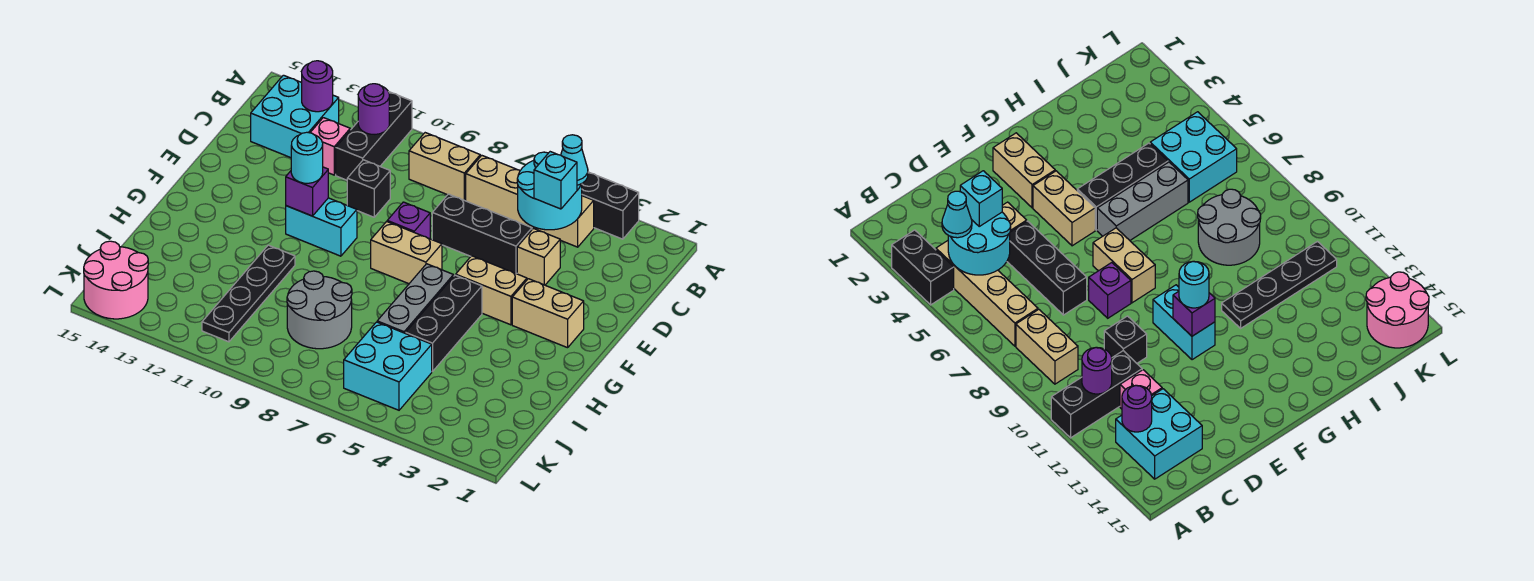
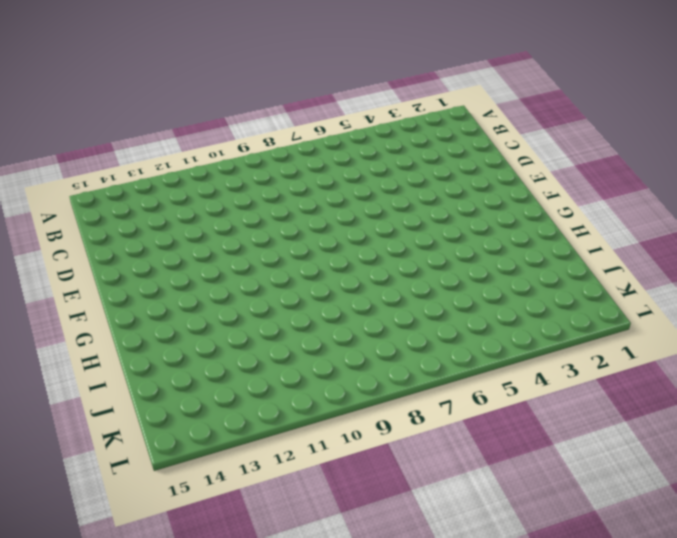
none -> black brick A3:A4 level 1
none -> black brick A11:C11 level 1
none -> tan brick B4:B7 level 1

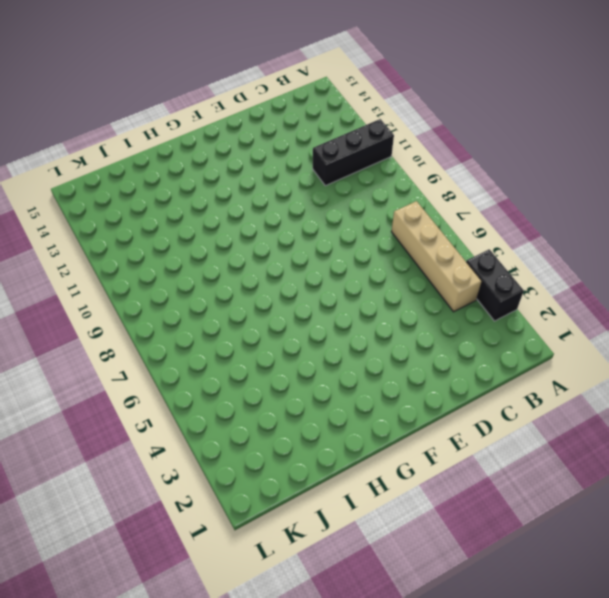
none -> tan brick B8:B9 level 1
none -> cyan brick B13:C14 level 1
none -> pink brick C12 level 1

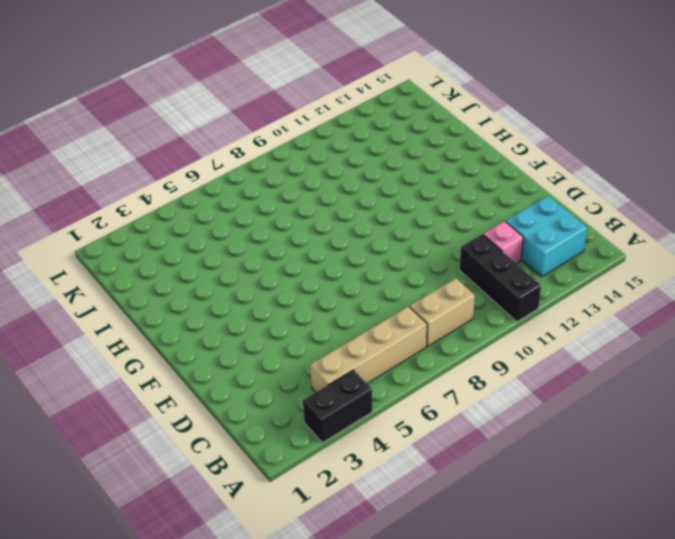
none -> tan brick D4 level 1
none -> black brick D5:D7 level 1
none -> black brick D10 level 1

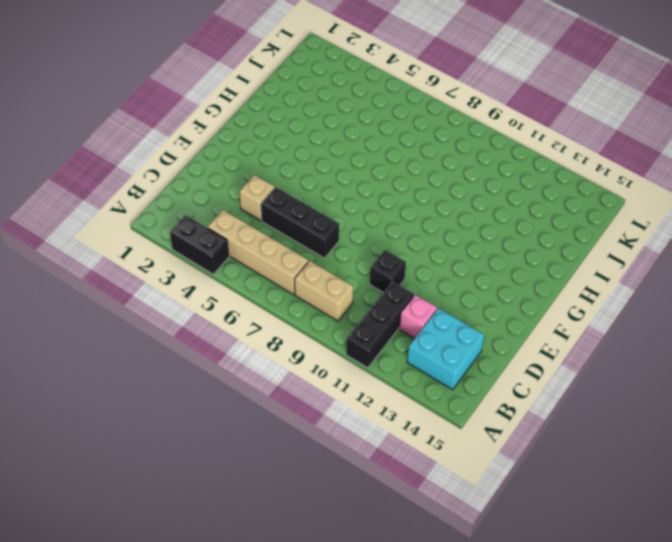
none -> purple brick E8 level 1
none -> tan brick F2:F3 level 1
none -> tan brick F4:F5 level 1

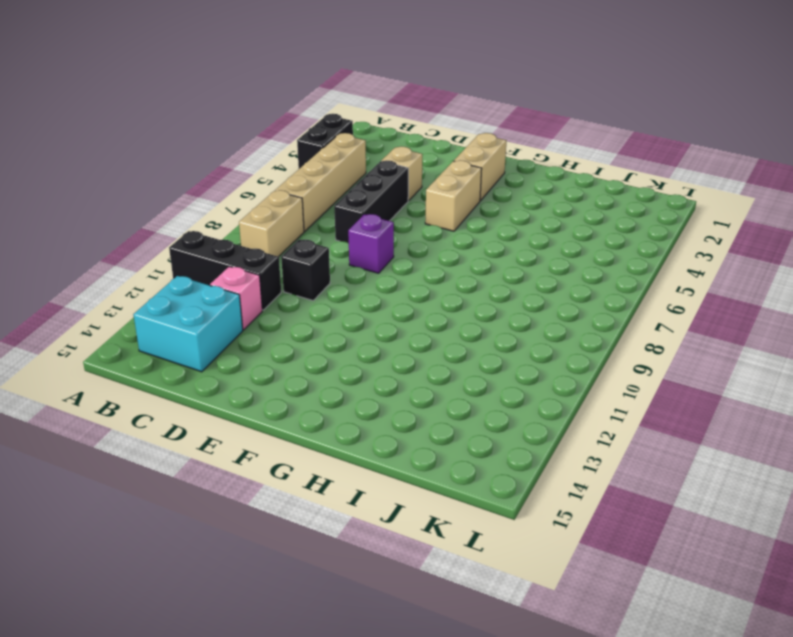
none -> tan brick F7:F8 level 1
none -> cyan brick F10:F11 level 1
none -> black brick G5:I5 level 1

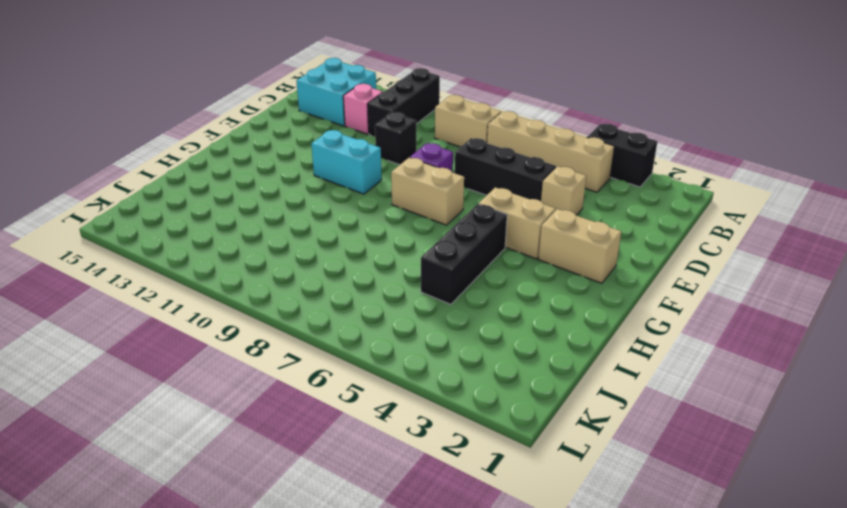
none -> grey brick G6:I6 level 1
none -> black plate H11:K11 level 1
none -> grey round brick I8:J9 level 1

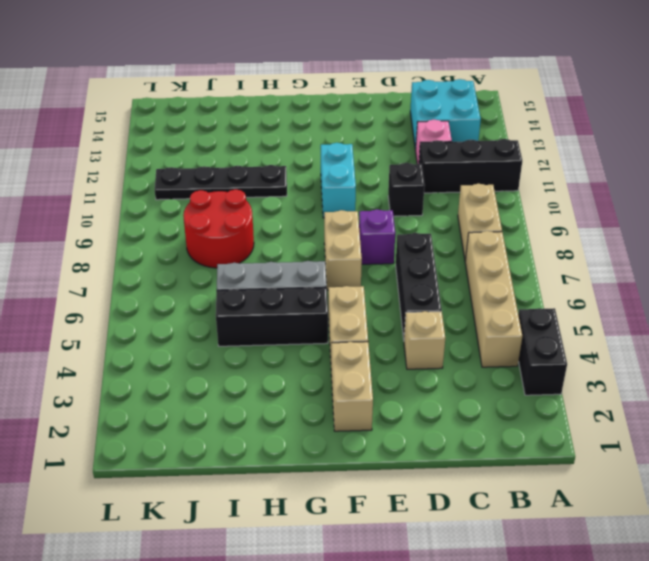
red round brick I8:J9 level 1 -> grey round brick I8:J9 level 1
none -> cyan brick J5:K6 level 1
none -> pink round brick K14:L15 level 1
none -> cyan round brick B4:C5 level 2

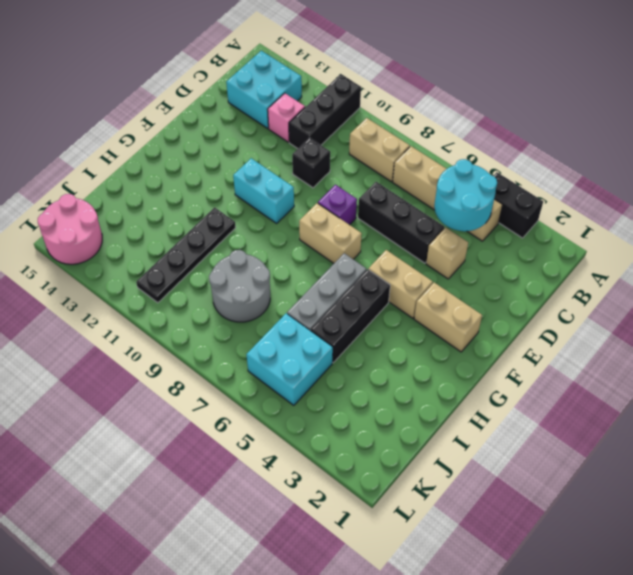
none -> purple round brick B11 level 2
none -> purple round brick B13 level 2
none -> purple brick F11 level 2

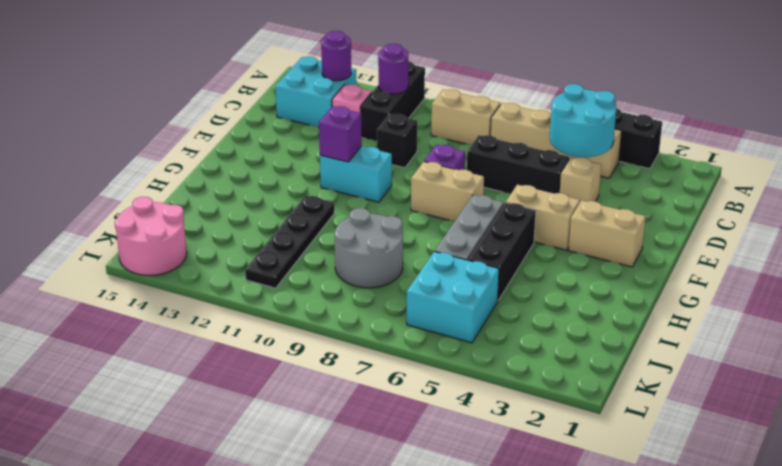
none -> cyan cone B4 level 3
none -> cyan brick C4 level 3
none -> cyan round brick F11 level 3

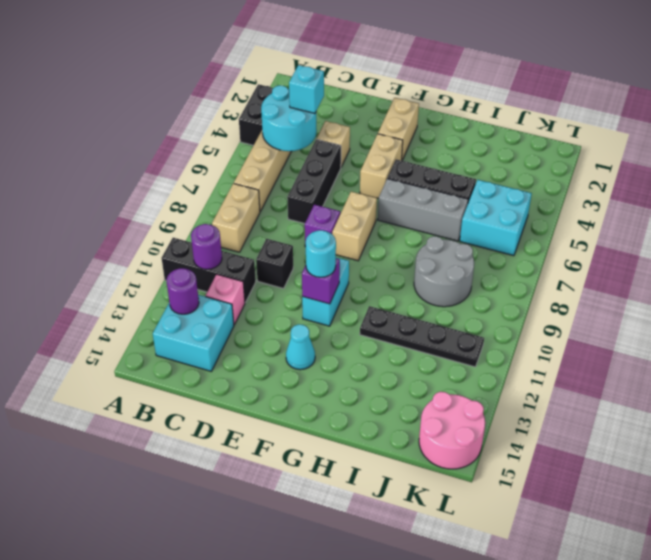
cyan cone F13 level 1 -> cyan cone B4 level 3

